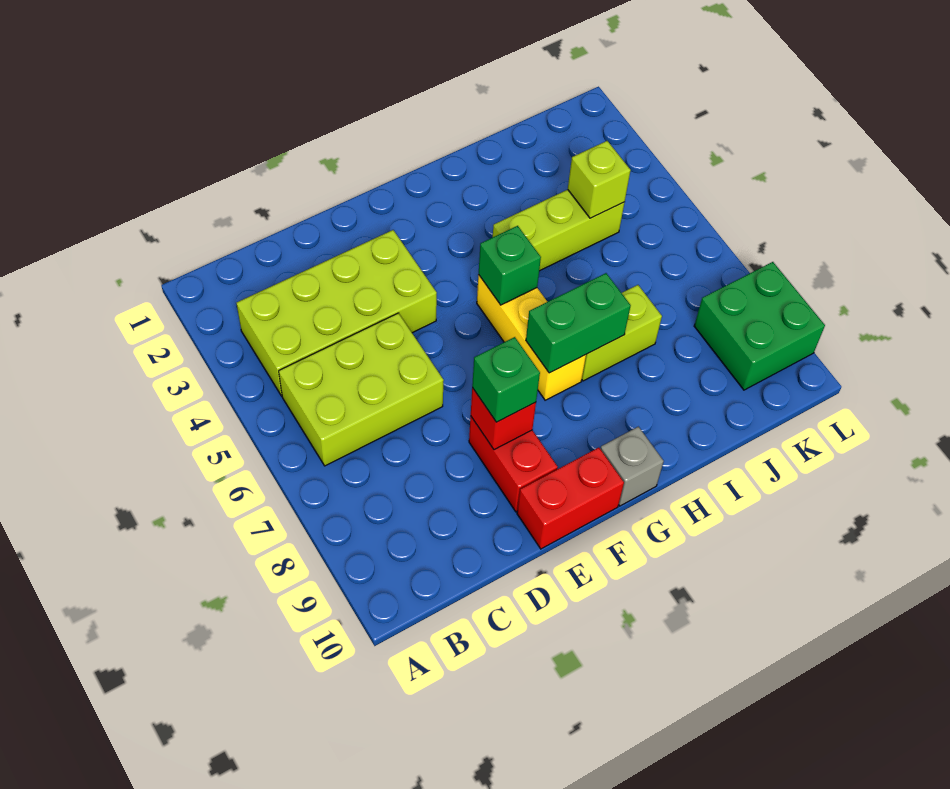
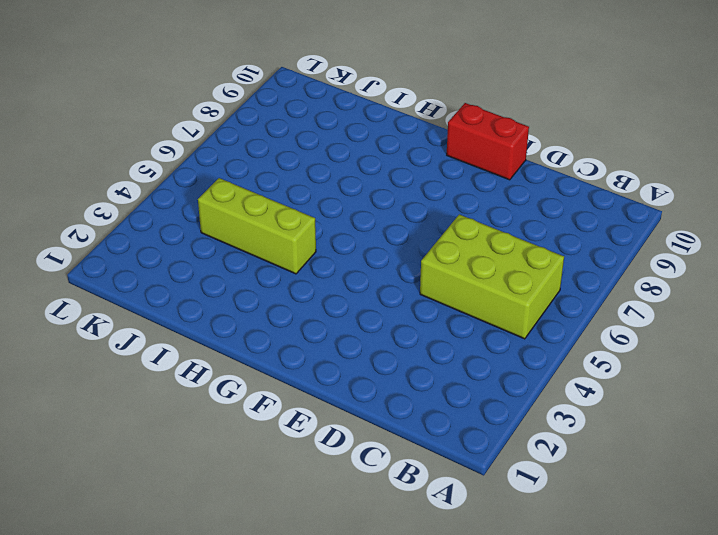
none -> lime brick B3:E4 level 1
none -> red brick E8:E9 level 1
none -> yellow brick G5:G7 level 1

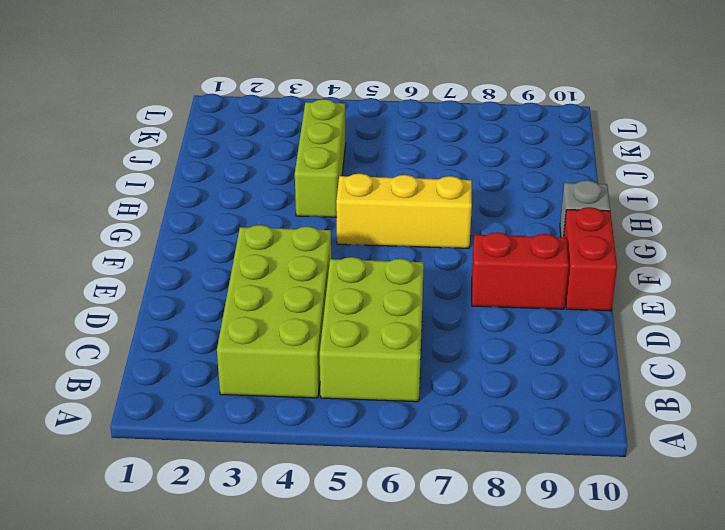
none -> lime brick H7:I7 level 1
none -> green brick K8:L9 level 1
none -> red brick E8 level 2

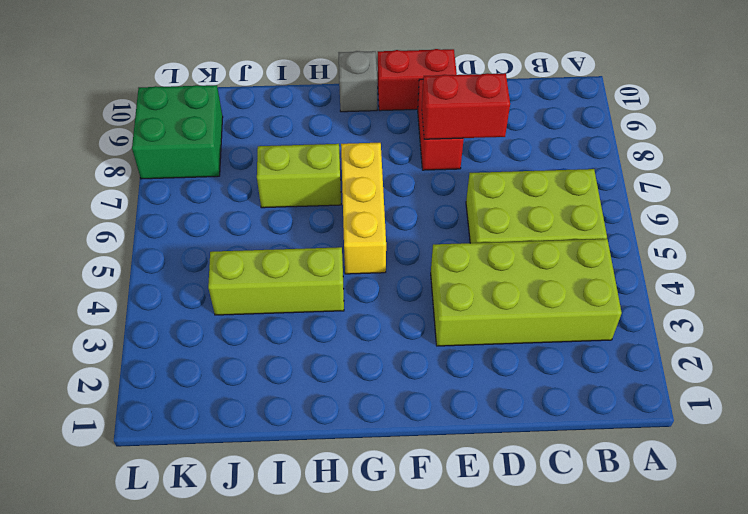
red brick D8:E8 level 2 -> red brick E8 level 2
none -> green brick G5 level 2
none -> green brick G7:H7 level 2
none -> lime brick J4 level 2

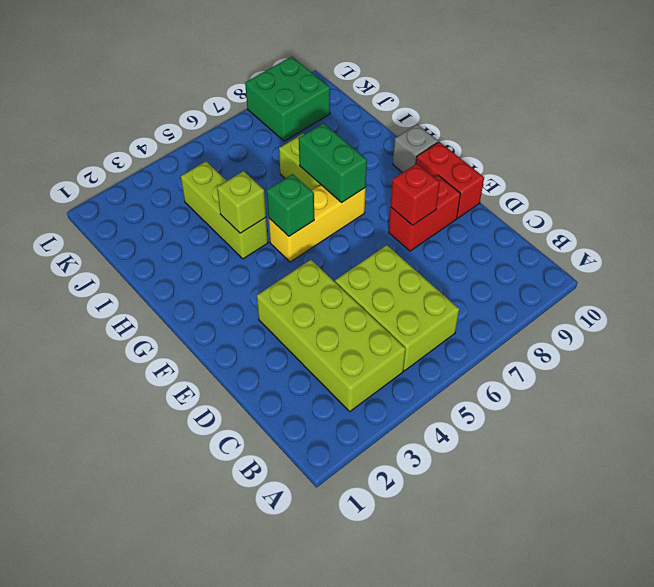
lime brick H4 level 2 -> lime brick J4 level 2
none -> green brick E8 level 3

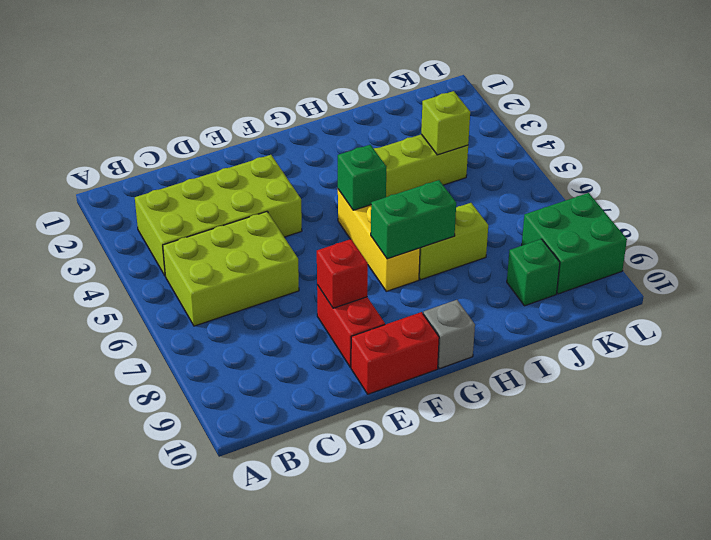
green brick J9 level 1 -> green brick E8 level 3

